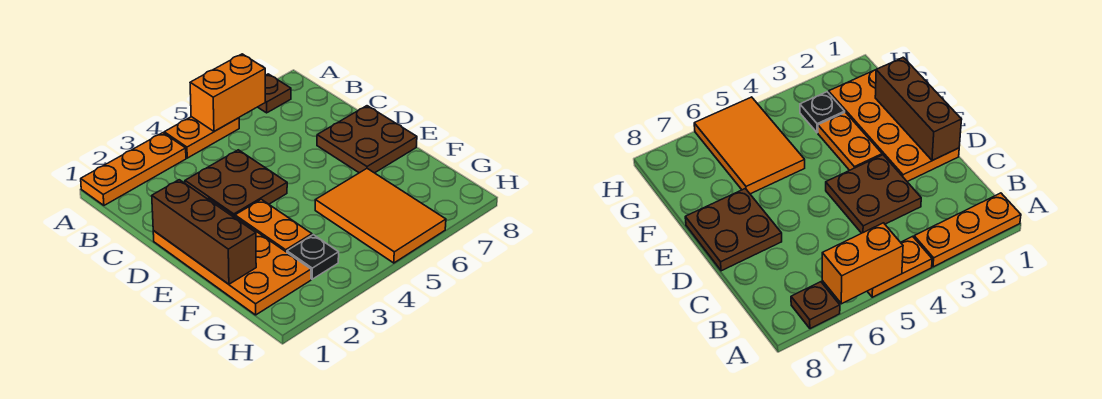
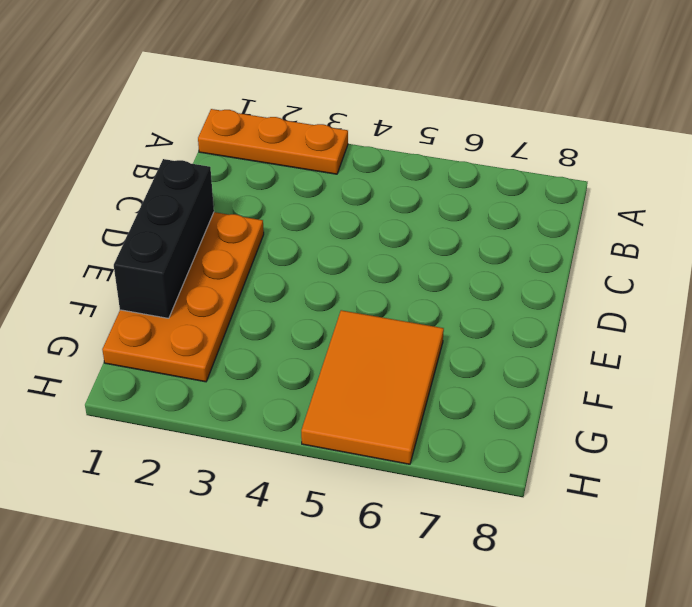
black brick D1:F1 level 2 -> brown brick D1:F1 level 2
none -> orange plate A4:A5 level 1
none -> brown plate A7 level 1

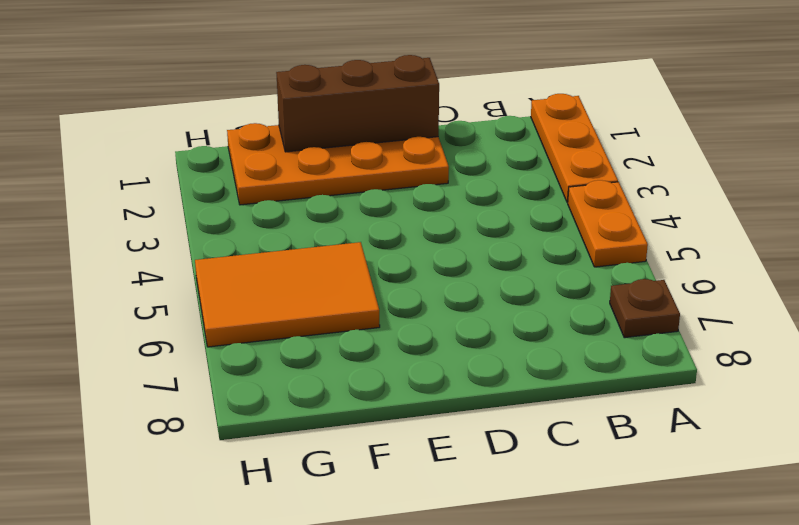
none -> brown plate C3:D4 level 1
none -> brown plate D7:E8 level 1

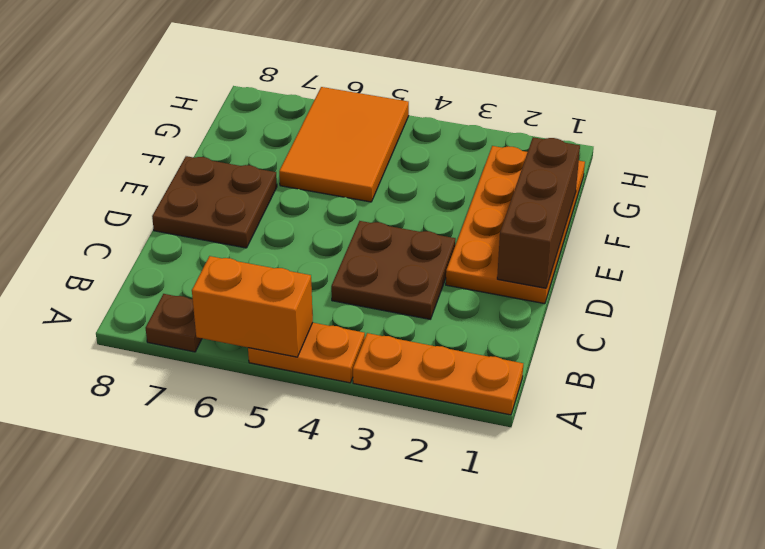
none -> orange plate E3:F3 level 1
none -> black plate G3 level 1

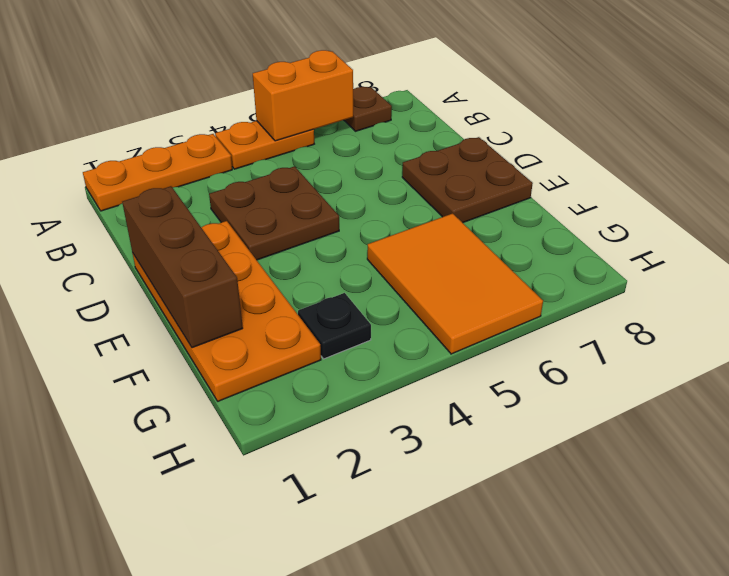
none -> orange plate E3:F3 level 1

